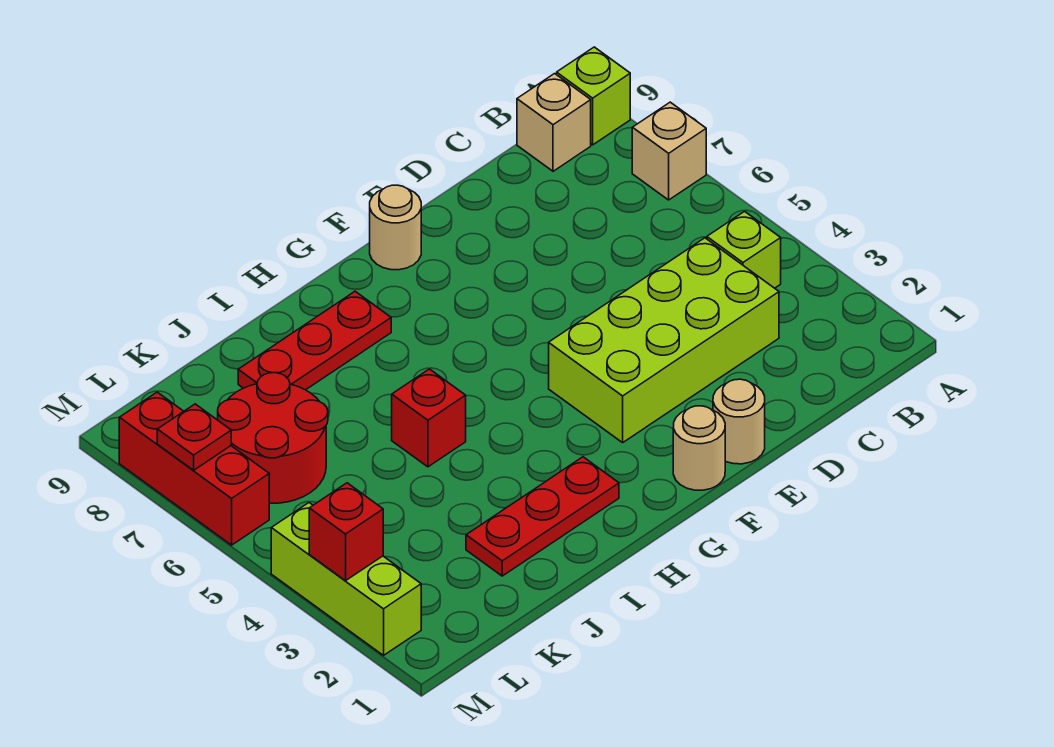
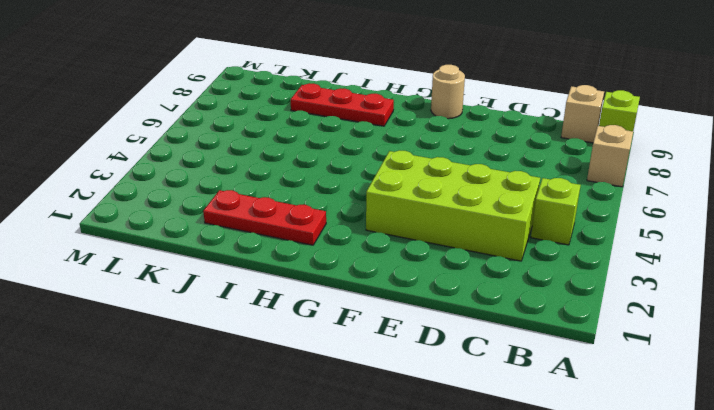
none -> tan round brick E1 level 1
none -> tan round brick F1 level 1
none -> red brick I5 level 1

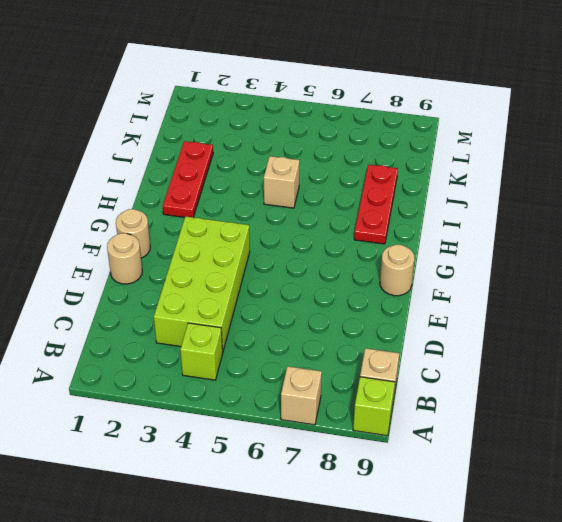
tan brick I5 level 1 -> red brick I5 level 1
none -> red round brick K6:L7 level 1
none -> lime brick M2:M4 level 1
none -> red brick M6:M8 level 1

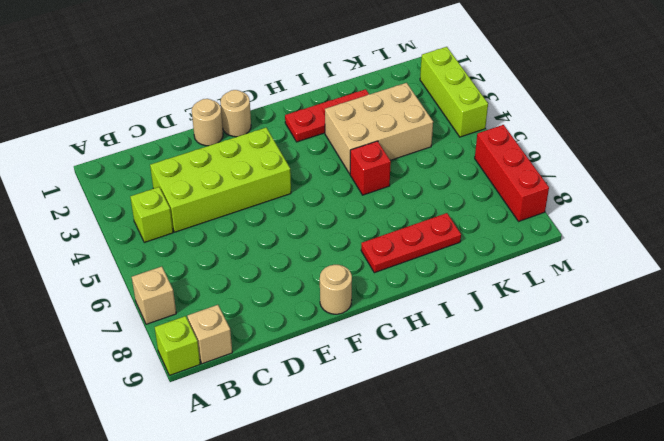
tan brick I3:K4 level 1 -> none
none -> red round brick K6:L7 level 1
none -> red brick M3 level 2
none -> red plate M7 level 2

